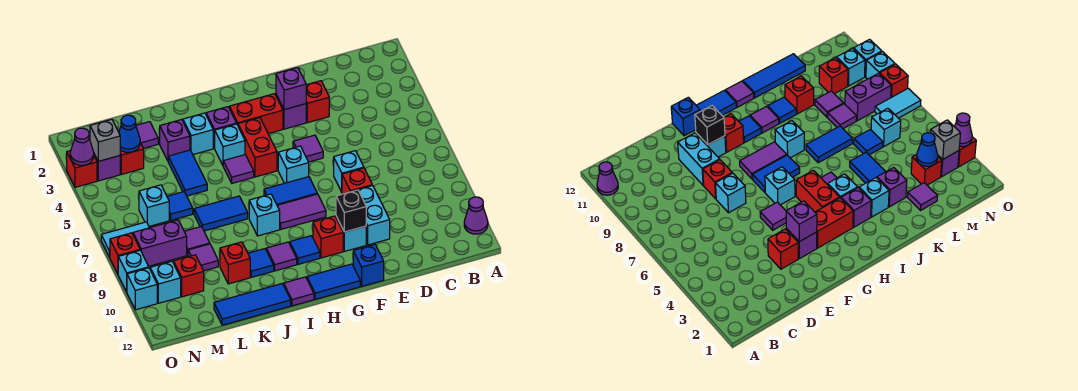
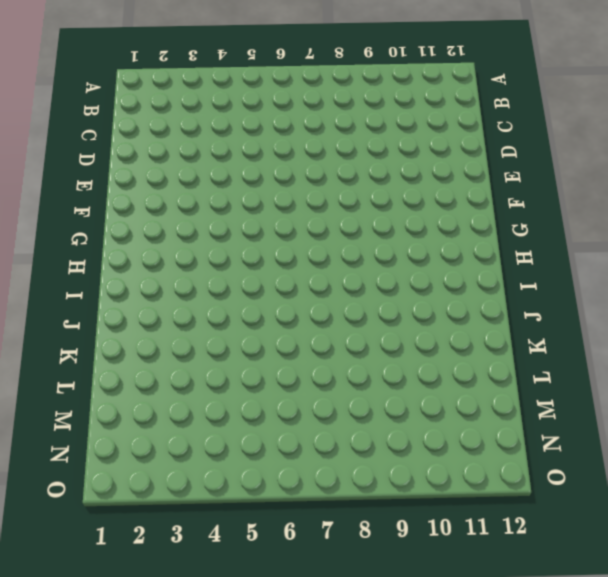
none -> purple cone A11 level 1
none -> red brick E3 level 1
none -> cyan brick E7 level 1
none -> red brick E8 level 1

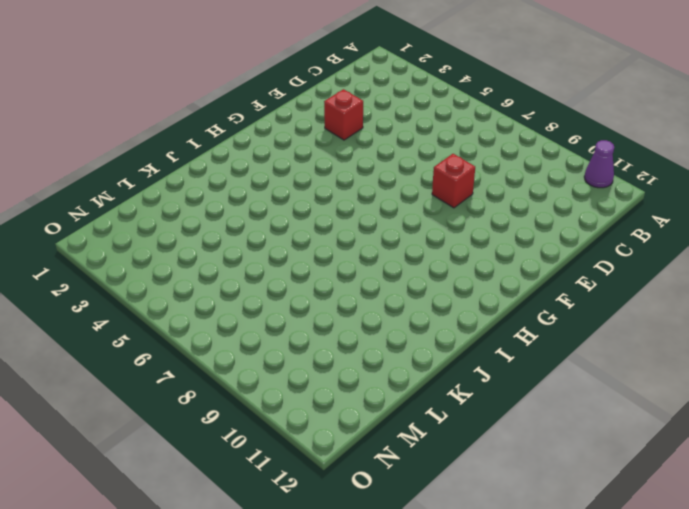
none -> cyan brick E7 level 1
none -> cyan brick E9:E10 level 1
none -> purple brick F3 level 1
none -> purple tile F5 level 1

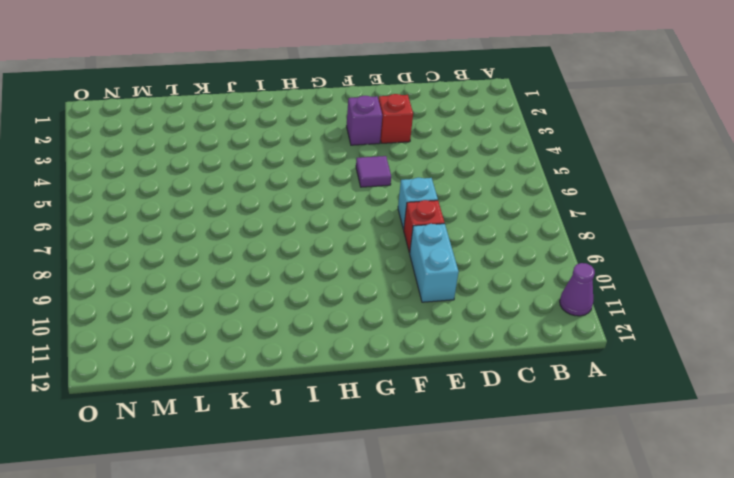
none -> cyan brick F10 level 1
none -> blue brick F12 level 1
none -> red brick G3:H3 level 1
none -> cyan brick G6 level 1

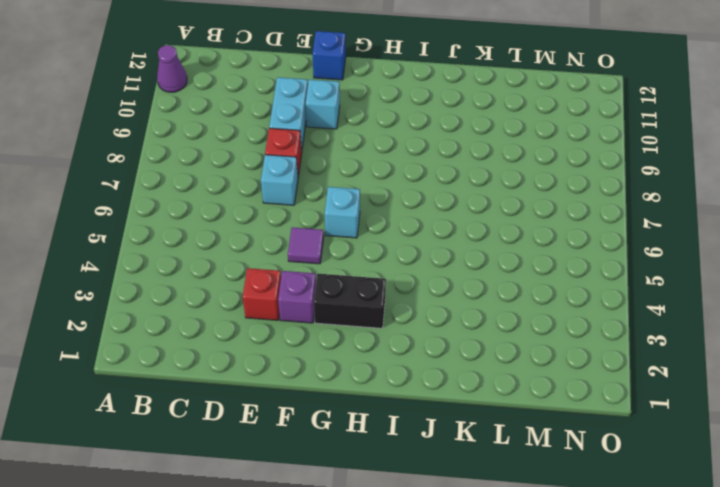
black brick G3:H3 level 1 -> red brick G3:H3 level 1
none -> blue tile G7:H7 level 1
none -> purple tile G8:H8 level 1
none -> red brick G10 level 1
none -> blue tile G12:H12 level 1

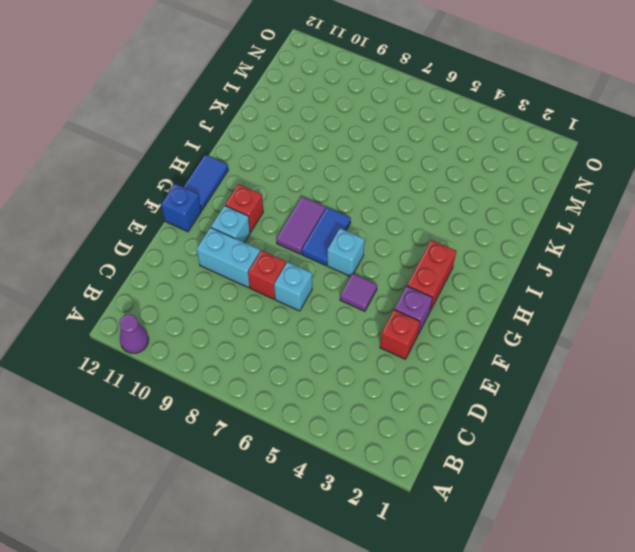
none -> red brick H4:H5 level 1
none -> blue tile H10 level 1
none -> purple brick I3 level 1
none -> cyan brick I4 level 1

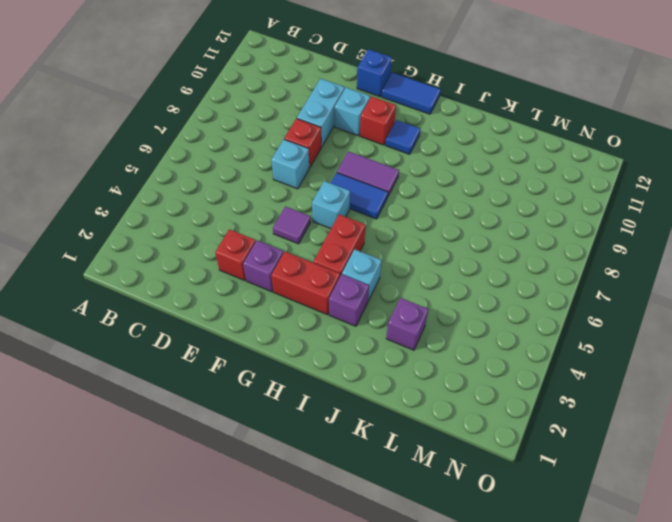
none -> purple cone A11 level 1
none -> purple tile I5 level 1
none -> cyan brick I8 level 1
none -> purple tile I10 level 1

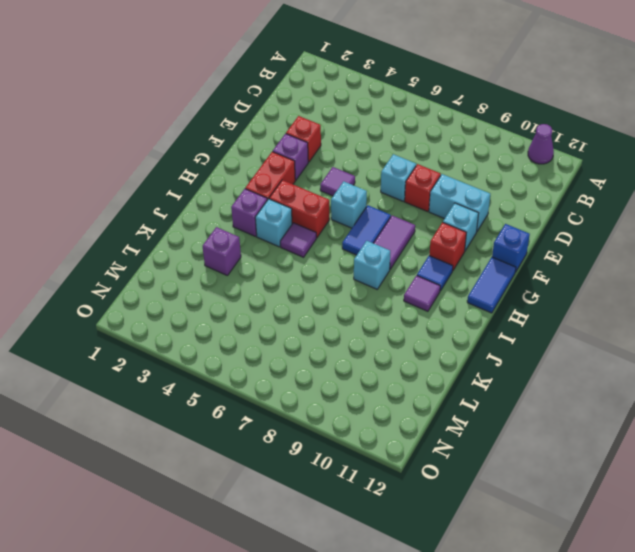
none -> purple tile I12 level 1
none -> cyan brick J3 level 1
none -> blue tile J7:K7 level 1
none -> blue tile J10 level 1

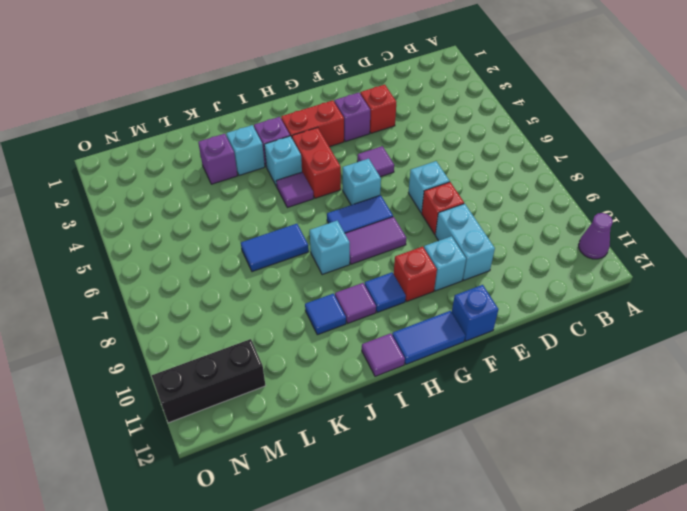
black brick M11:O11 level 1 -> none
none -> blue tile J12:L12 level 1
none -> blue tile K4:K5 level 1
none -> red brick K10 level 1
none -> purple tile L2 level 1

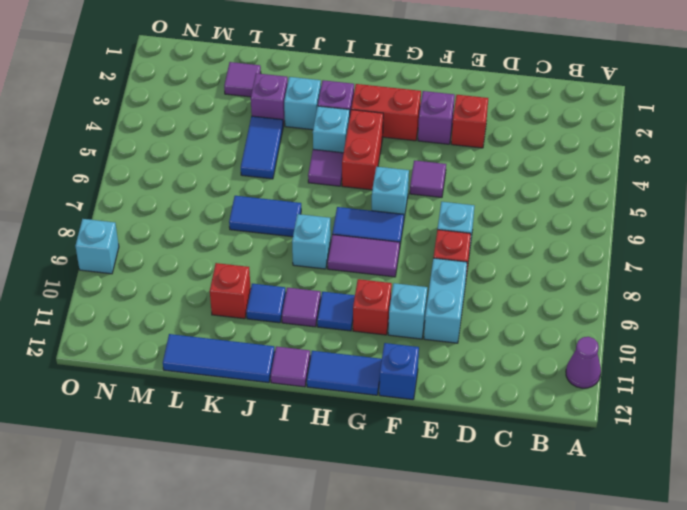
none -> blue tile L6 level 1
none -> purple tile L8 level 1
none -> purple tile L9 level 1
none -> red brick M3 level 1

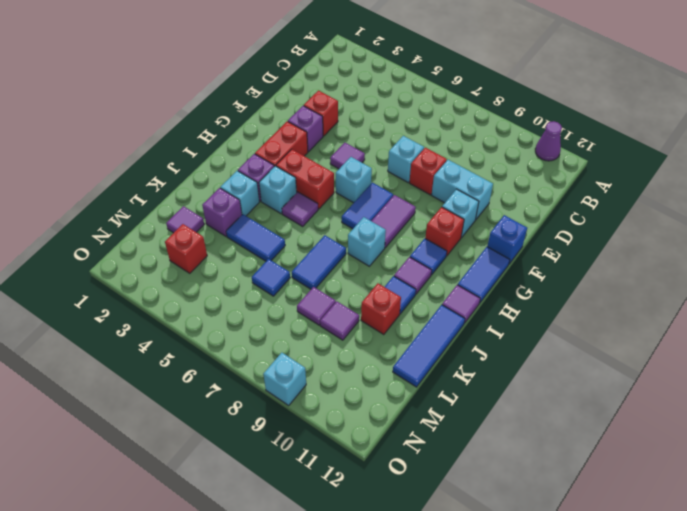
none -> cyan brick M6 level 1
none -> purple brick M8:N8 level 1
none -> red brick M10 level 1
none -> purple brick N3 level 1

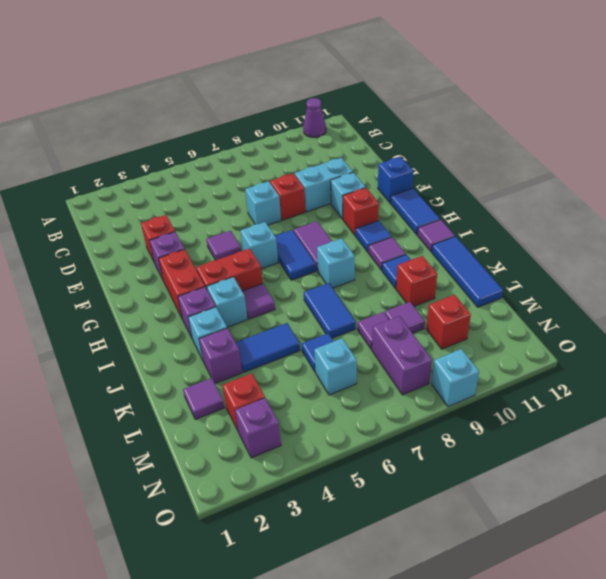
none -> cyan tile N7:O7 level 1
none -> cyan brick N10 level 1
none -> red brick O3 level 1
none -> red brick O8 level 1

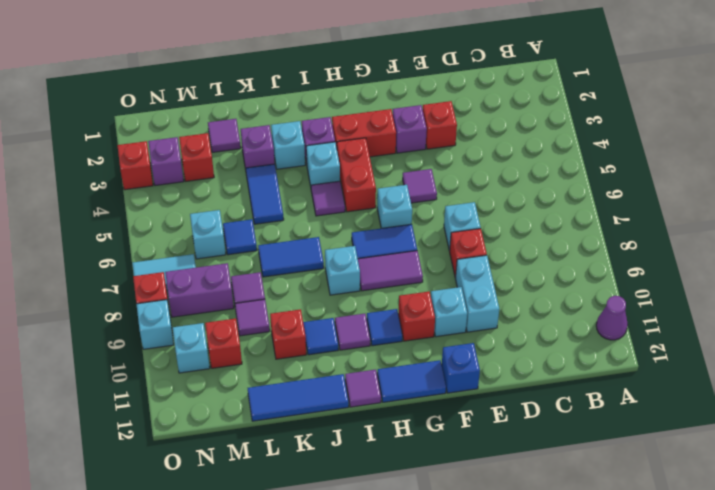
none -> cyan brick O10 level 1
none -> purple brick F3 level 2
none -> black brick F10 level 2
none -> blue cone M3 level 2

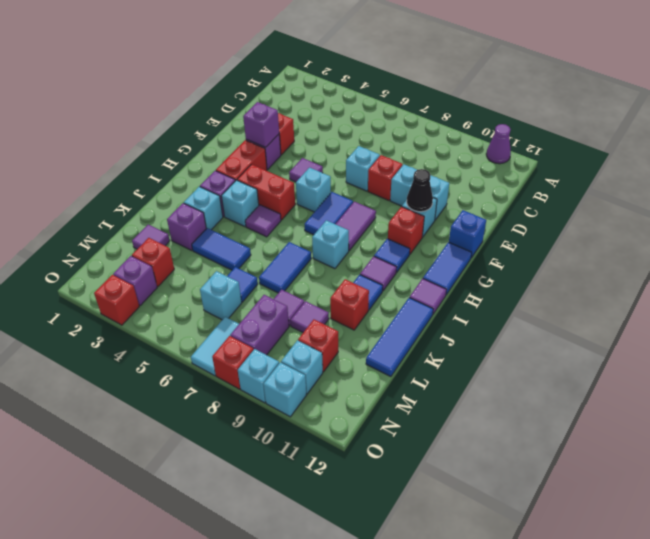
black cone F10 level 2 -> black brick F10 level 2
none -> blue cone M3 level 2
none -> grey brick N3 level 2
none -> purple cone O3 level 2

